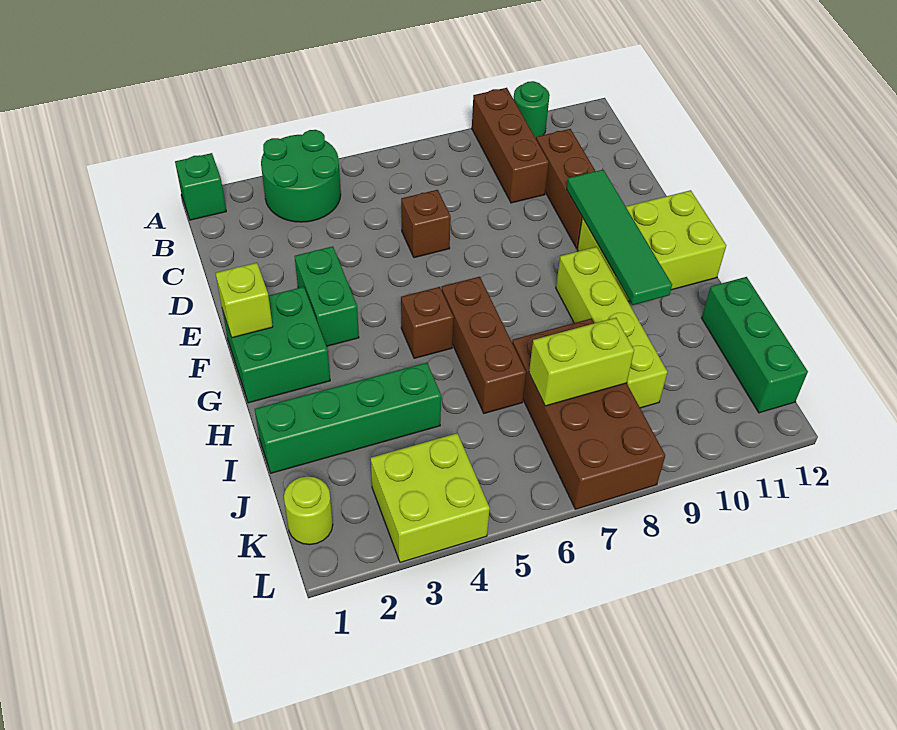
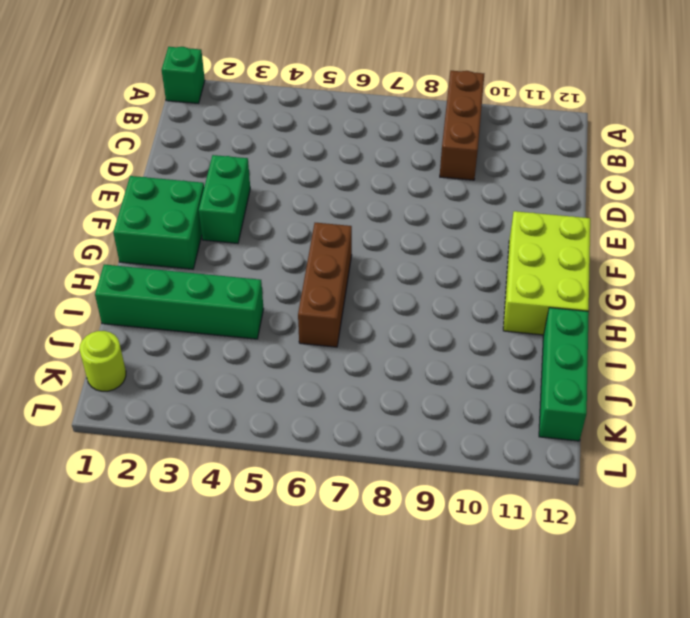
lime brick F11:H12 level 1 -> lime brick F10:G12 level 1
none -> green round brick A3:B4 level 1
none -> green round brick A10 level 1
none -> brown brick C10:E10 level 1

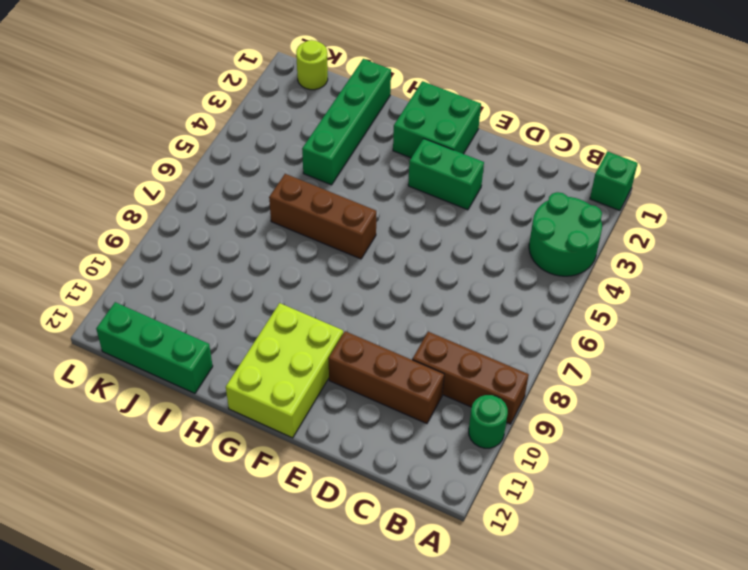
none -> brown brick D6 level 1
none -> brown brick G5 level 1
none -> lime brick G9:J9 level 1

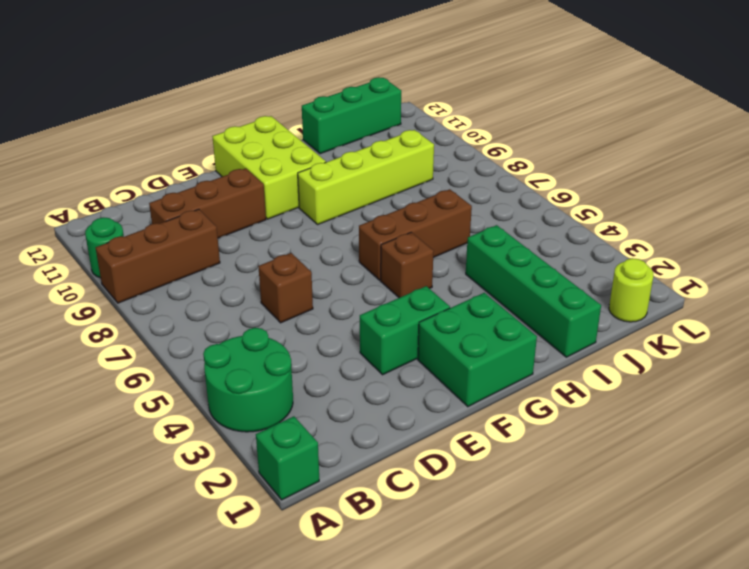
none -> brown brick I7:L8 level 1
none -> lime brick K3:L4 level 1
none -> green tile E10:H10 level 2

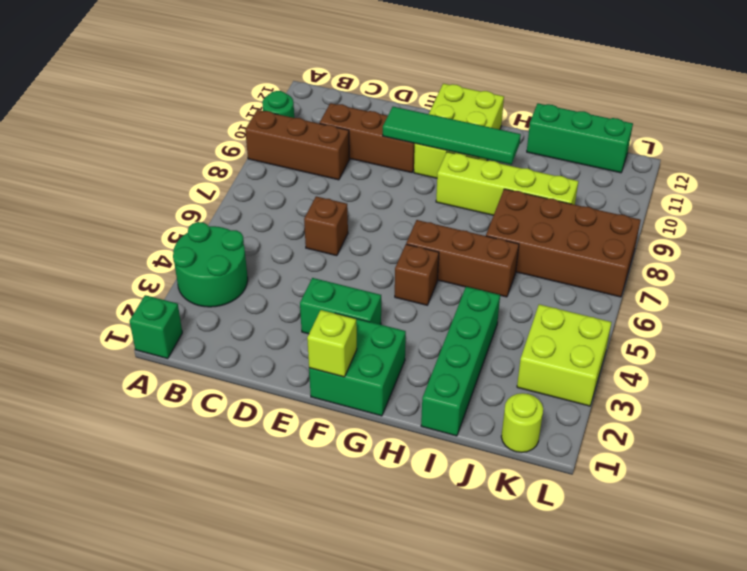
none -> lime brick J7:J8 level 2

